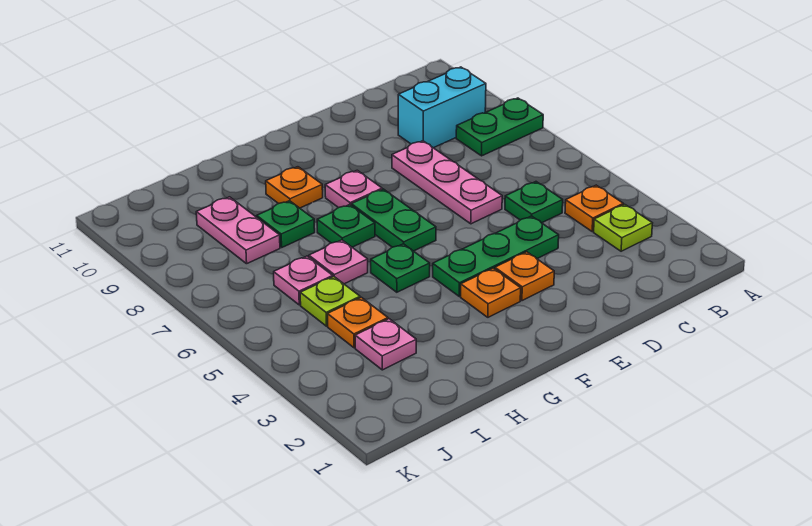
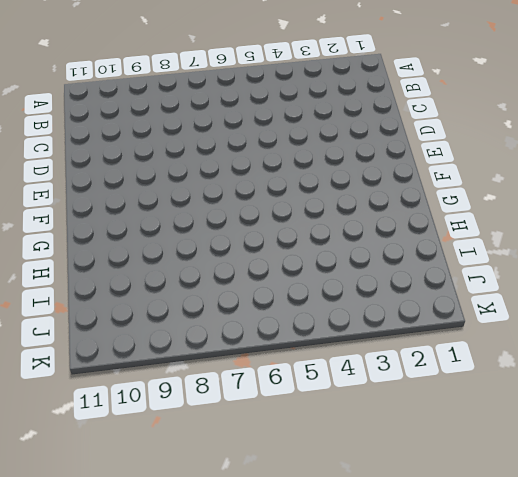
none -> green plate A8:B8 level 1
none -> lime plate B3 level 1
none -> orange plate B4 level 1

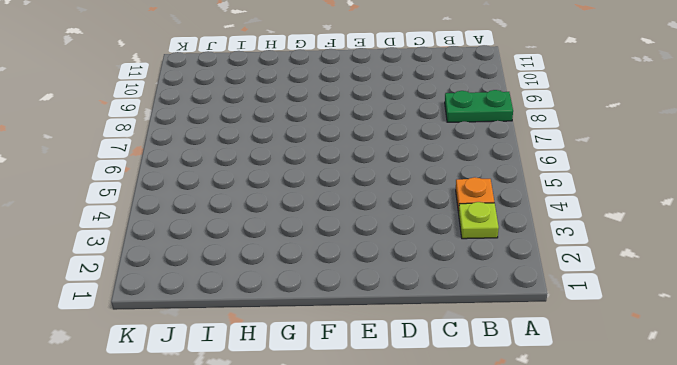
none -> cyan brick B9:C9 level 1
none -> green plate C5 level 1
none -> green plate D4:F4 level 1

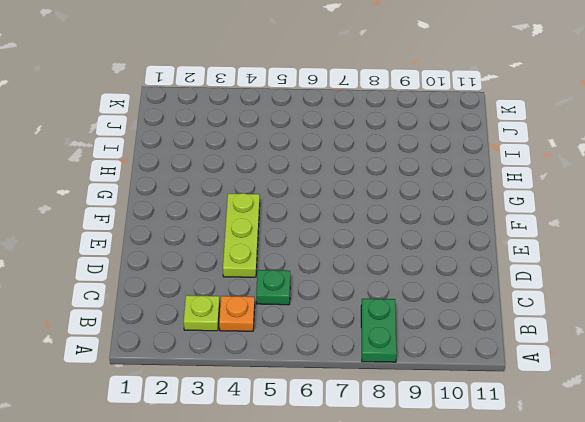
lime plate D4:F4 level 1 -> green plate D4:F4 level 1
none -> cyan brick B9:C9 level 1
none -> pink plate D6:D8 level 1
none -> orange plate E3 level 1

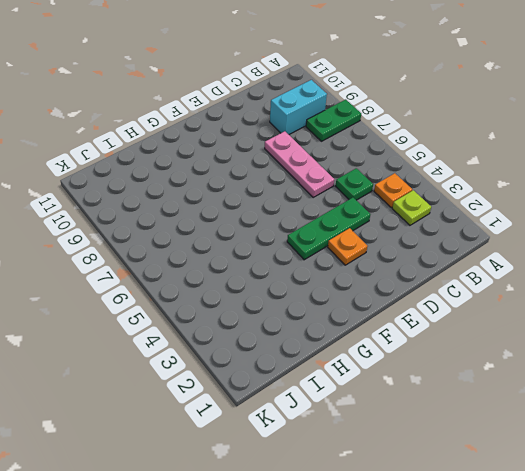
none -> orange plate F3 level 1
none -> green plate F6:F7 level 1
none -> pink plate F8 level 1

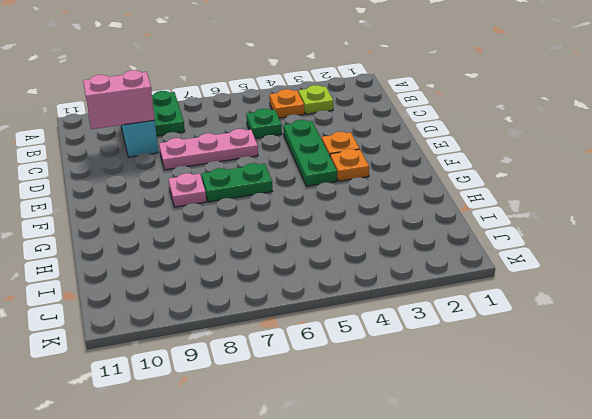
pink brick C9:C10 level 2 -> none
none -> green plate G5 level 1
none -> green plate G7 level 1
none -> orange plate G9 level 1

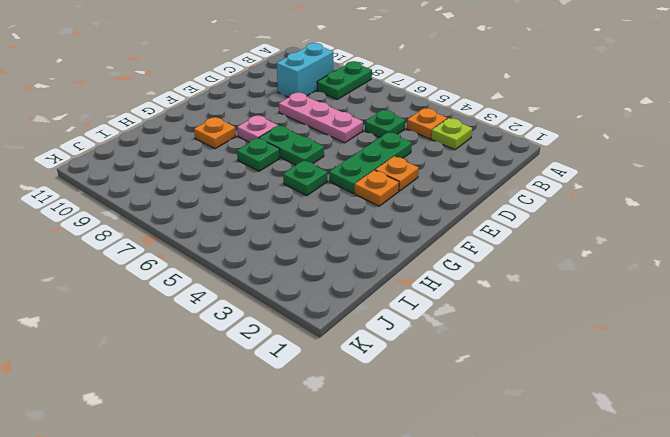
none -> pink plate H6 level 1
none -> green plate H8 level 1
none -> pink plate I3 level 1

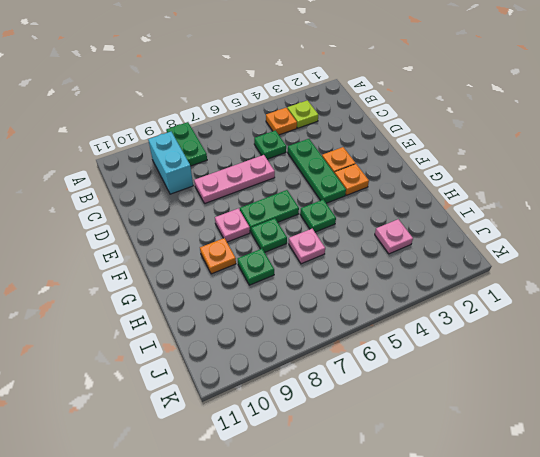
none -> orange plate I4 level 1
none -> lime plate I5 level 1
none -> pink plate I6 level 1

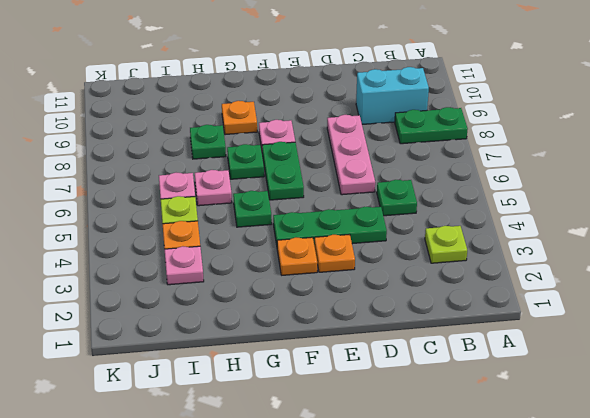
none -> orange plate B4 level 1
none -> pink plate I8:I9 level 1

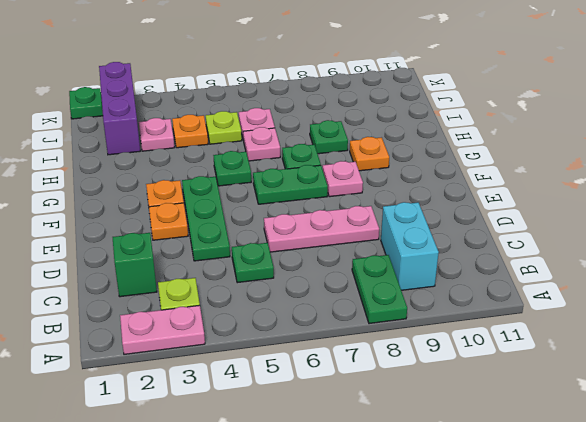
pink plate A2:A3 level 1 -> pink plate I8:I9 level 1
green brick C2 level 1 -> none
purple brick I2:K2 level 1 -> none
green plate K1 level 1 -> none
none -> orange plate B4 level 1

